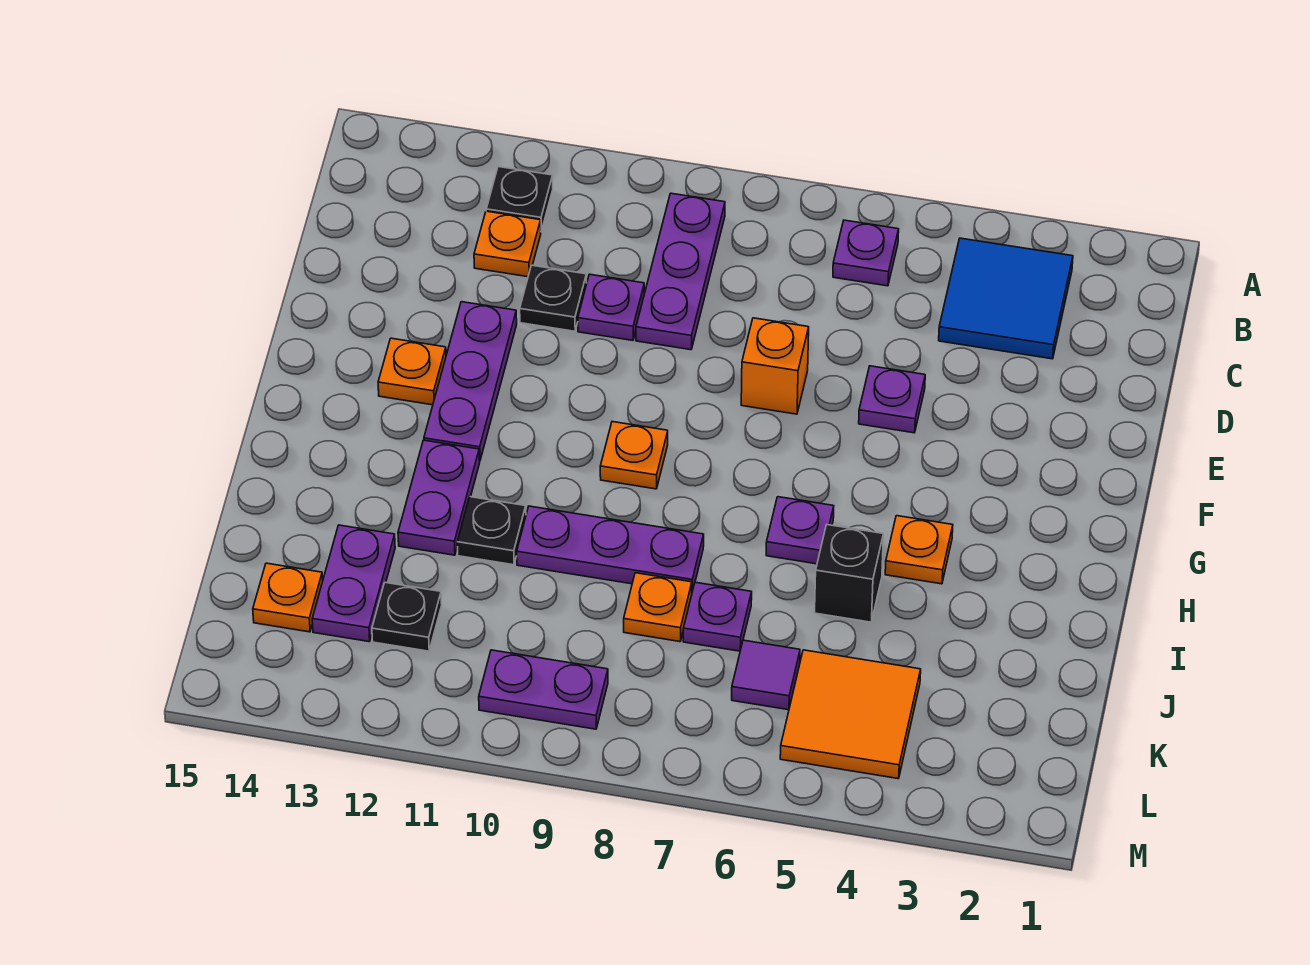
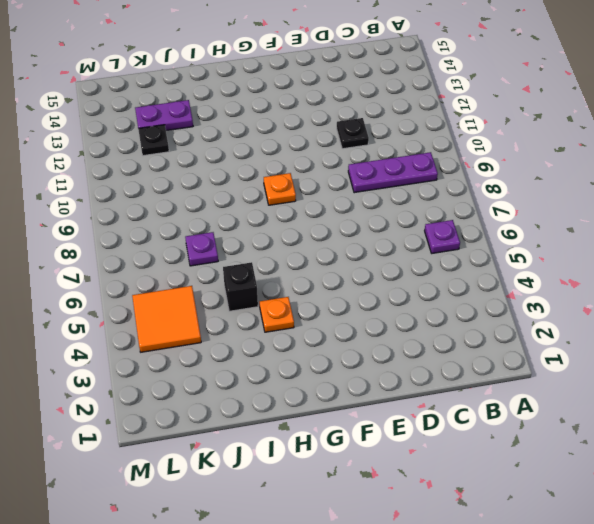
none -> blue tile B3:C4 level 1
none -> black plate B12 level 1
none -> orange plate C12 level 1

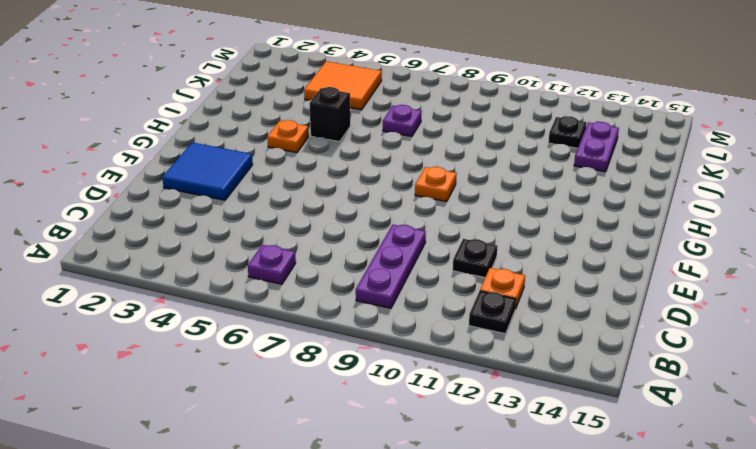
blue tile E2:F3 level 1 -> blue tile B3:C4 level 1
none -> purple plate D10 level 1
none -> purple plate E5 level 1
none -> orange brick E7 level 1

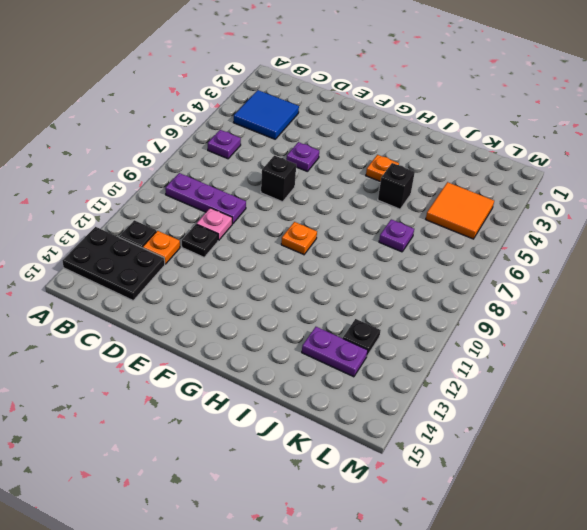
black plate A13:C14 level 1 -> none
pink plate D10 level 1 -> purple plate D10 level 1
black brick E7 level 1 -> orange brick E7 level 1
none -> purple plate E12:G12 level 1
none -> orange plate F13 level 1
none -> purple plate H6 level 1

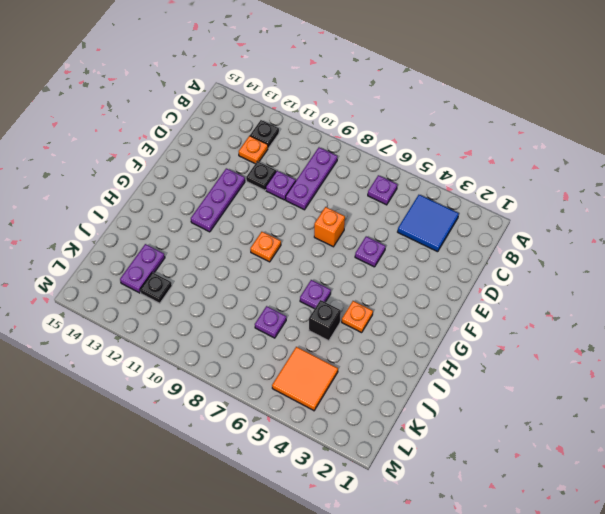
none -> orange plate F13 level 1
none -> purple plate H12:I12 level 1
none -> purple plate I8:I10 level 1

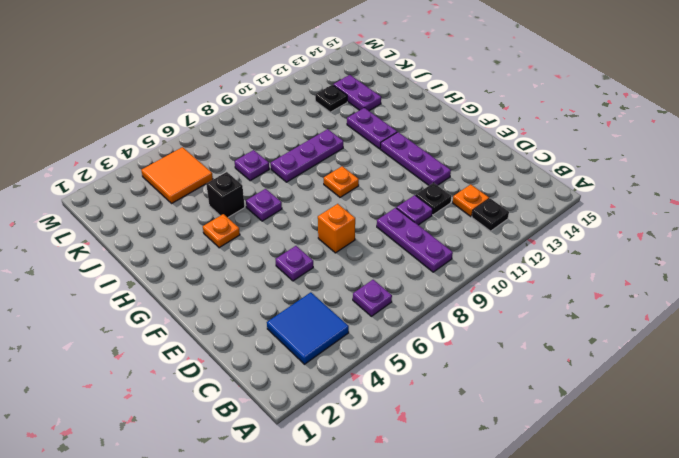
none -> orange plate F13 level 1
none -> black plate I11 level 1
none -> orange plate J8 level 1

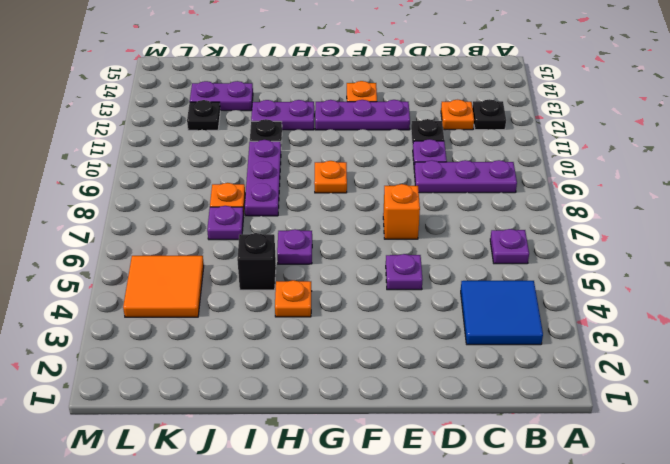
none -> purple tile K6 level 1
none -> orange plate K14 level 1
none -> purple plate L9:L10 level 1

